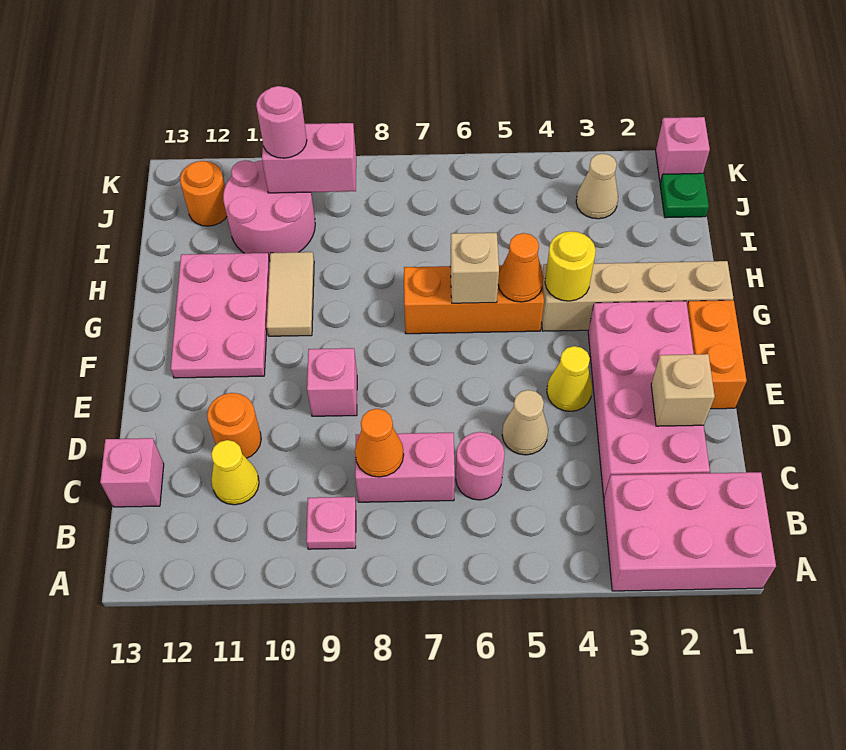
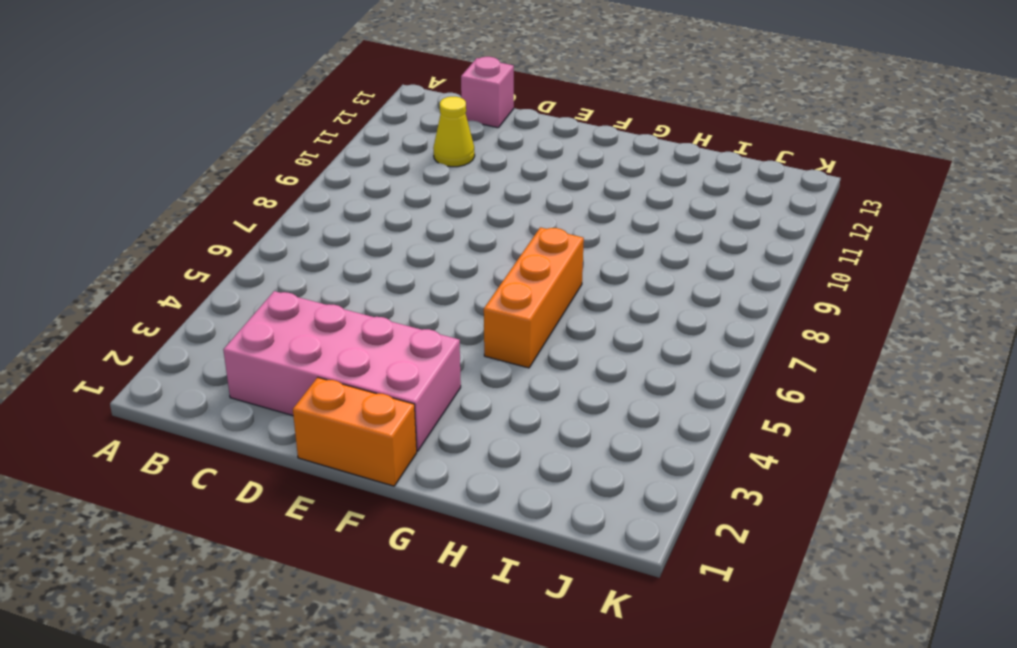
none -> pink brick A1:B3 level 1
none -> pink plate B9 level 1
none -> pink round brick C6 level 1

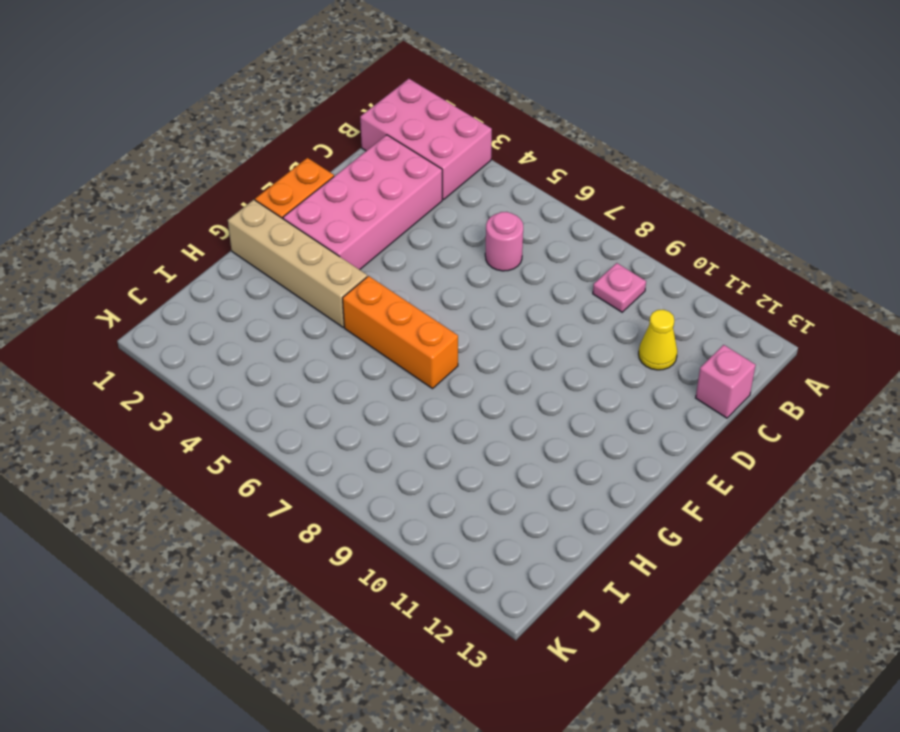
none -> pink brick C7:C8 level 1
none -> tan cone D5 level 1
none -> orange round brick D11 level 1

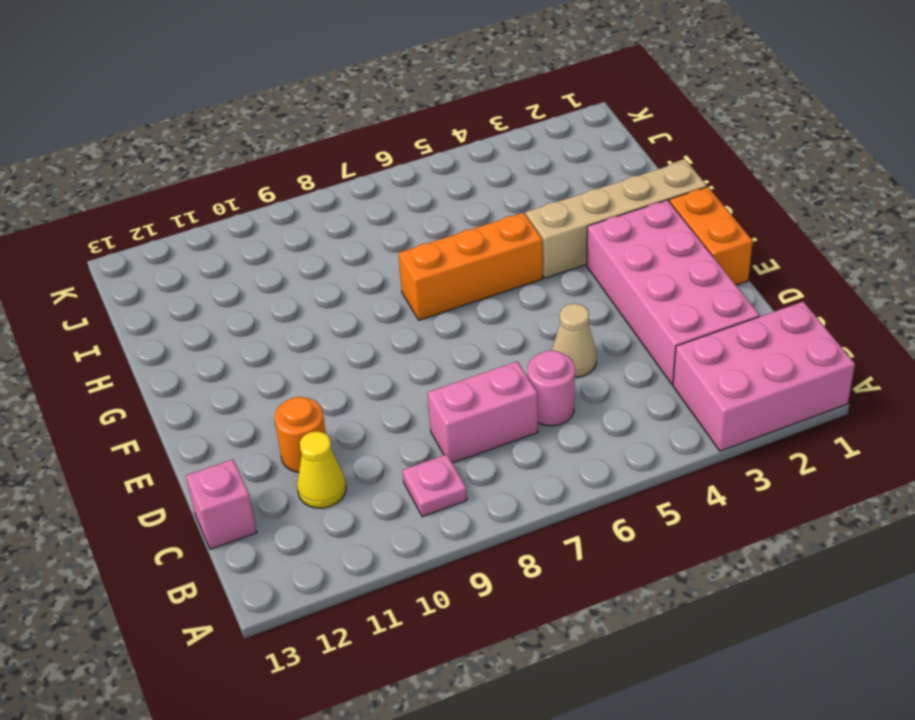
none -> yellow cone E4 level 1
none -> pink brick E9 level 1
none -> pink plate F11:H12 level 1

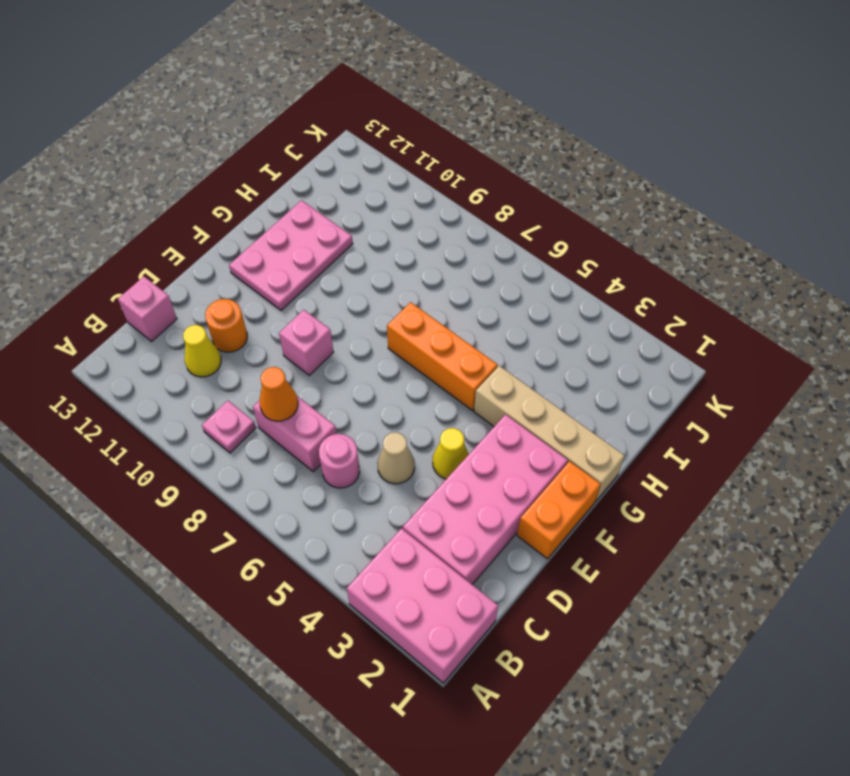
none -> tan tile G10:H10 level 1
none -> pink round brick I10:J11 level 1
none -> green plate J1 level 1

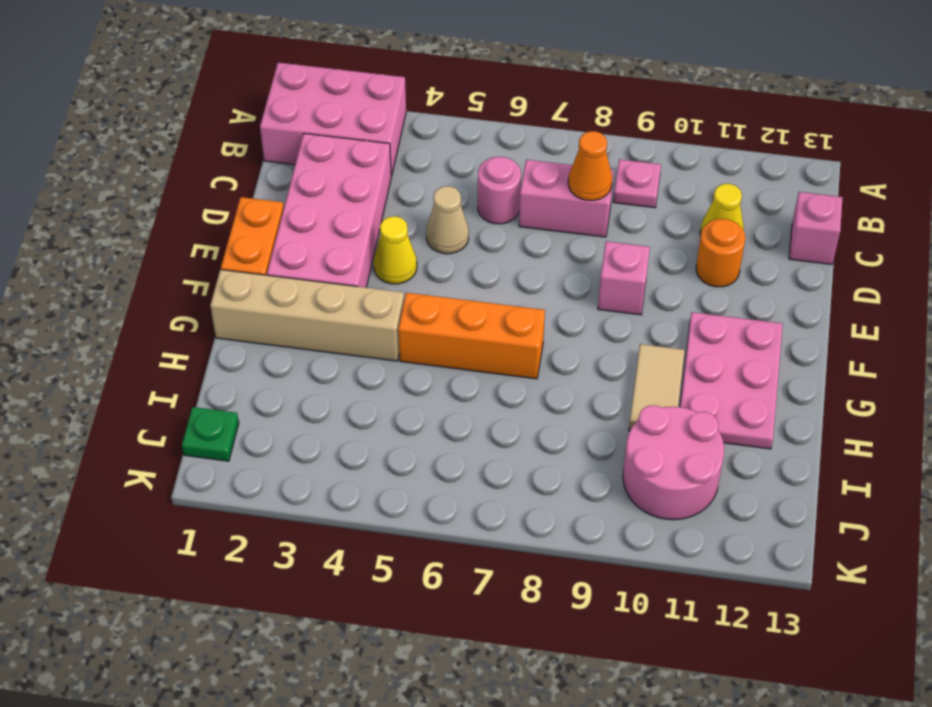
none -> tan cone J3 level 1
none -> orange round brick J12 level 1
none -> pink brick K1 level 1

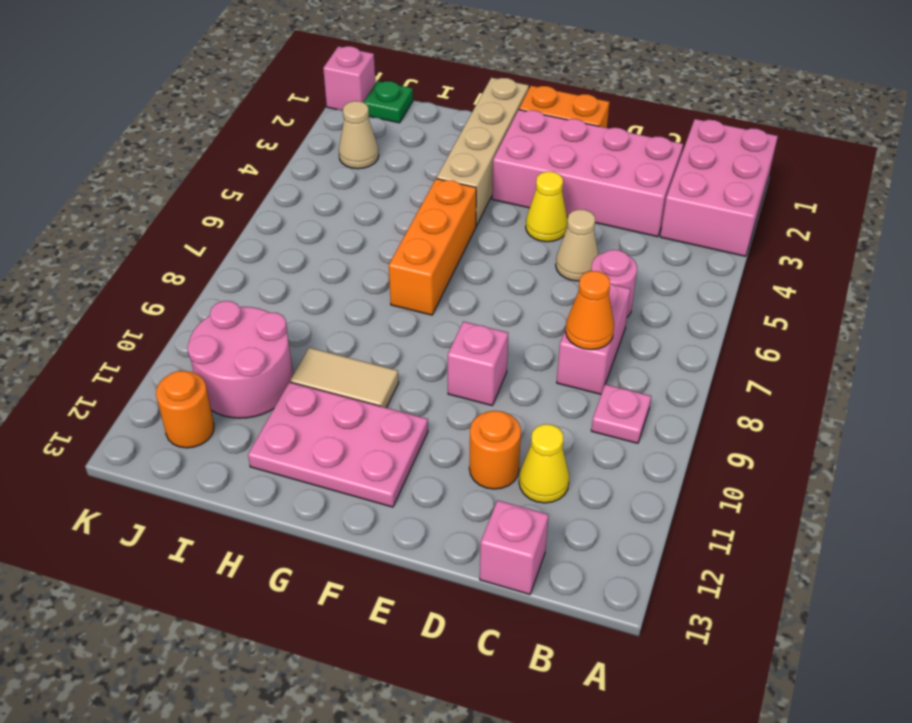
none -> tan brick D2 level 2
none -> yellow round brick G4 level 2
none -> orange cone G5 level 2

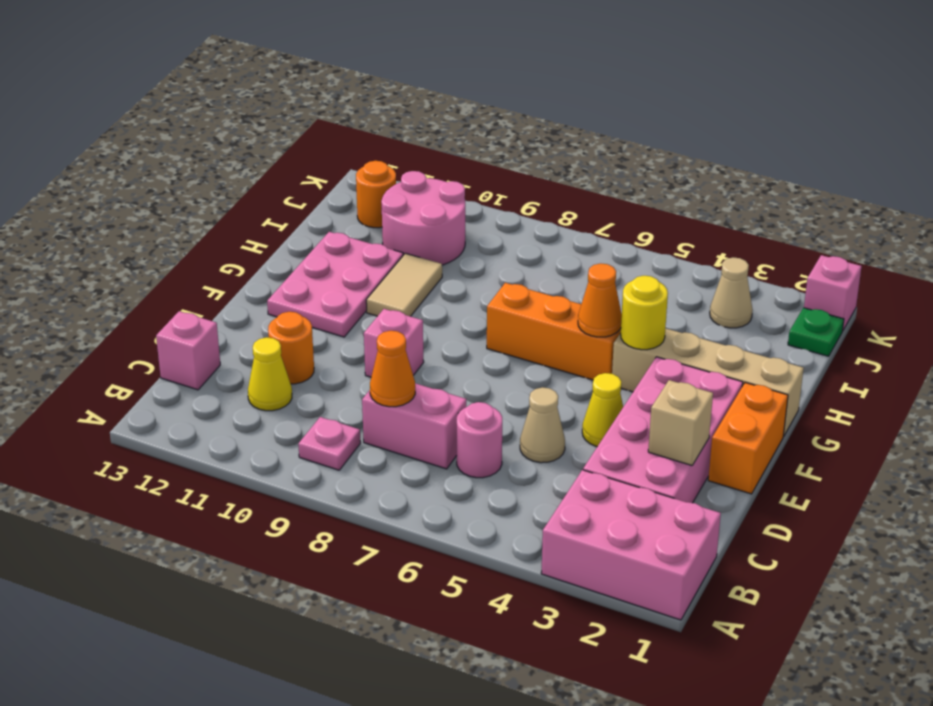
none -> tan brick G6 level 2
none -> pink brick J9:J10 level 2
none -> pink round brick J10 level 3

